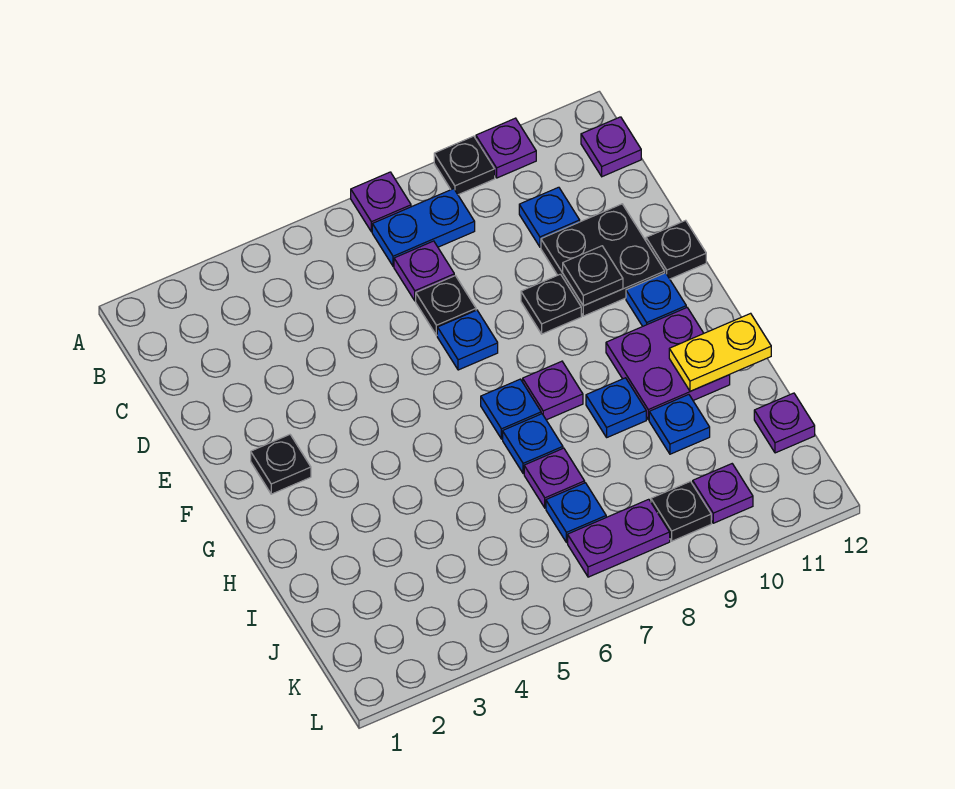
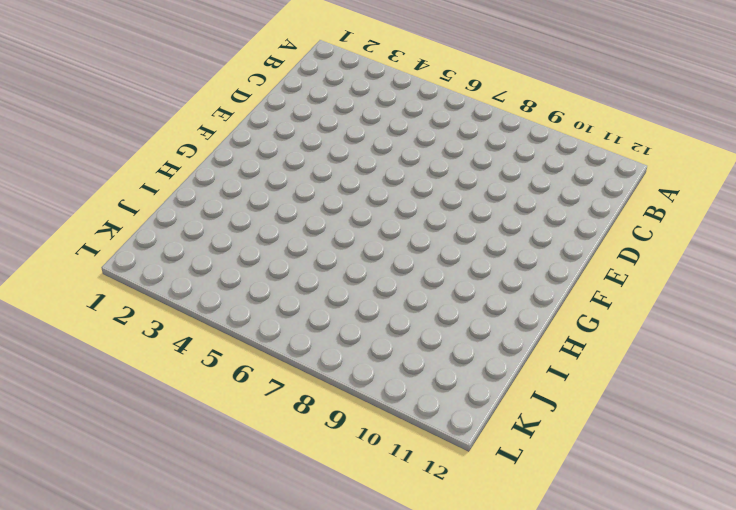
none -> purple plate A7 level 1
none -> black plate A9 level 1
none -> purple plate A10 level 1

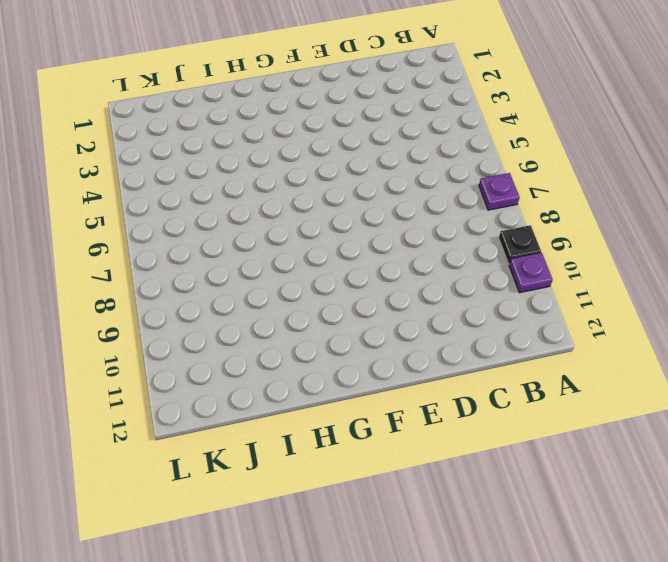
none -> blue plate B7:B8 level 1
none -> purple plate B12 level 1
none -> purple plate C7 level 1

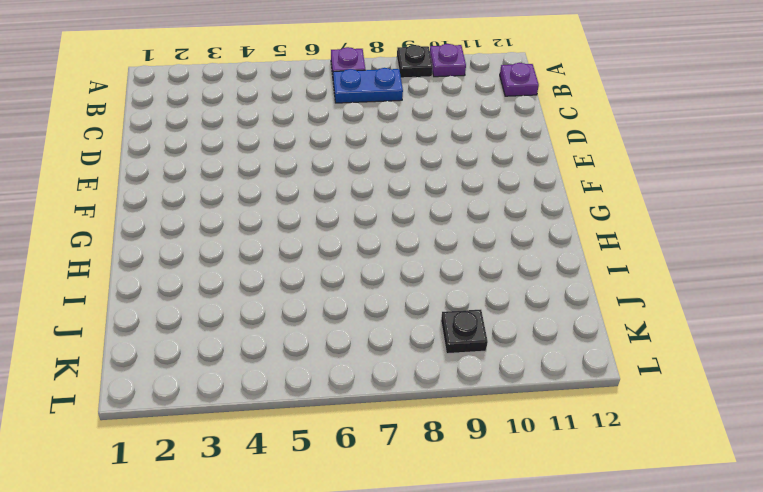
none -> purple plate C7 level 1
none -> blue plate C10 level 1
none -> black plate D7 level 1

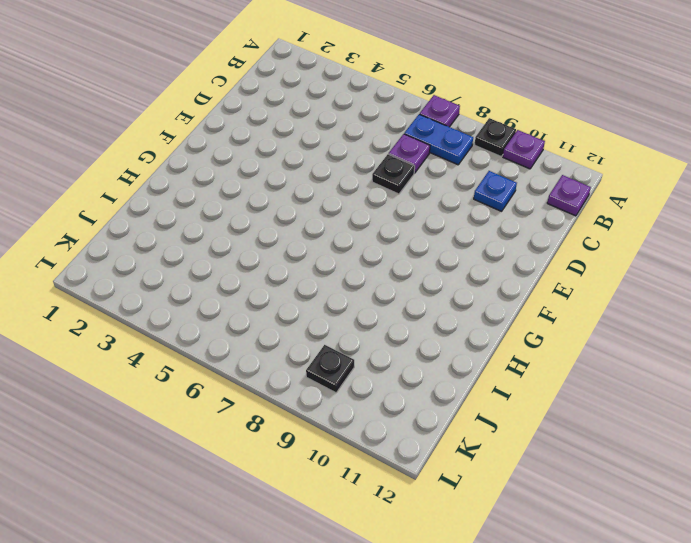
none -> black plate D10:E11 level 1
none -> blue plate E7 level 1
none -> black plate E9 level 1

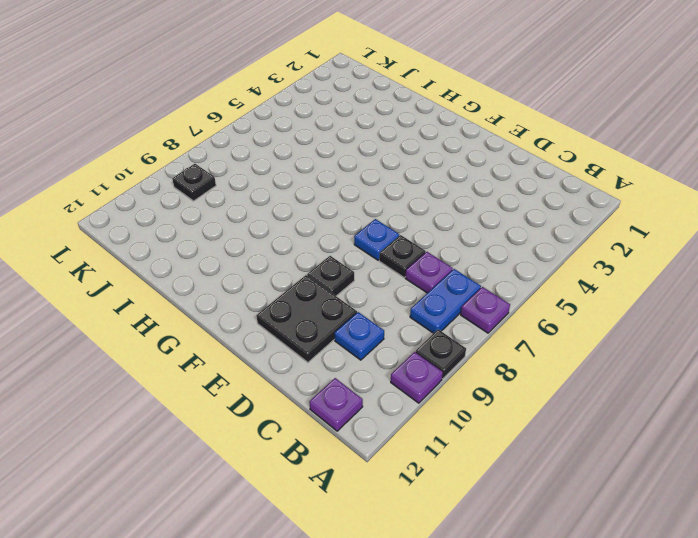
none -> black plate E12 level 1
none -> black plate F2 level 1
none -> blue plate F11 level 1

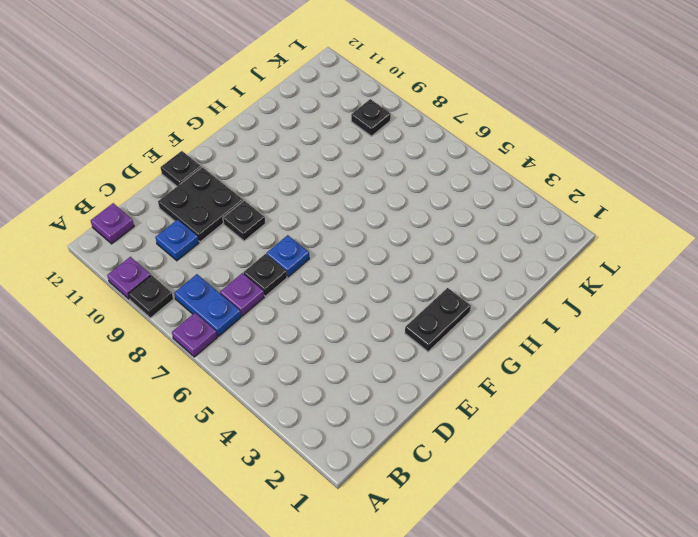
black plate F2:G2 level 1 -> black plate F2 level 1
none -> blue plate F11 level 1
none -> blue plate G7 level 1
none -> purple plate G8 level 1

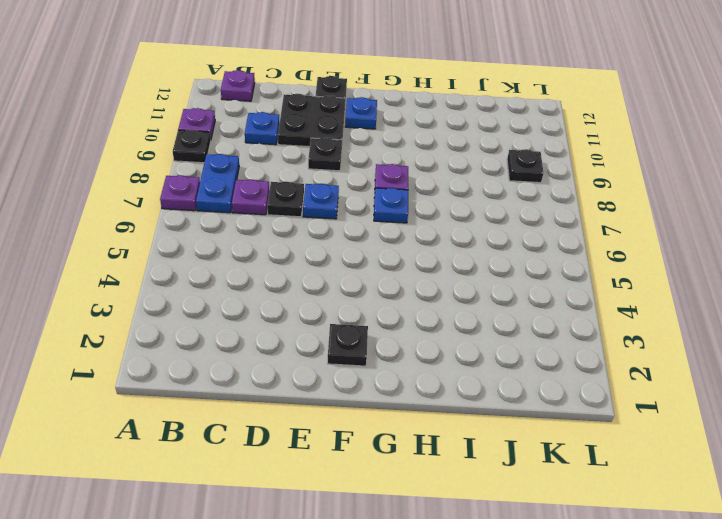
none -> purple plate G10:H11 level 1
none -> blue plate H7 level 1
none -> blue plate H9 level 1

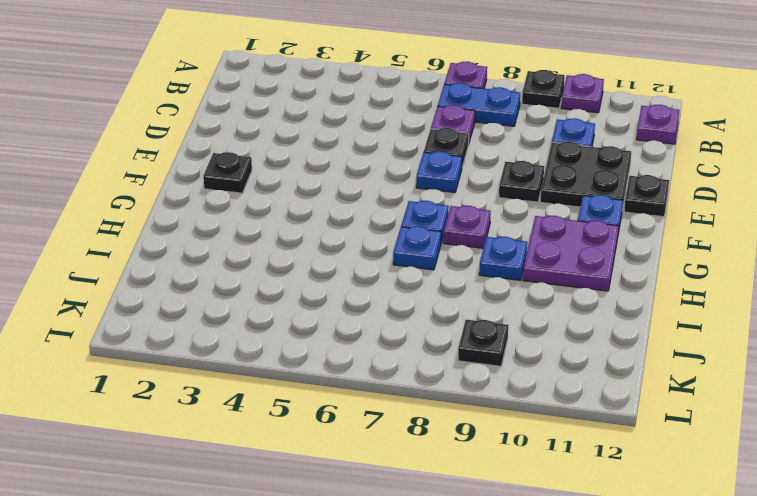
none -> purple plate I7 level 1
none -> blue plate I10 level 1
none -> blue plate J7 level 1

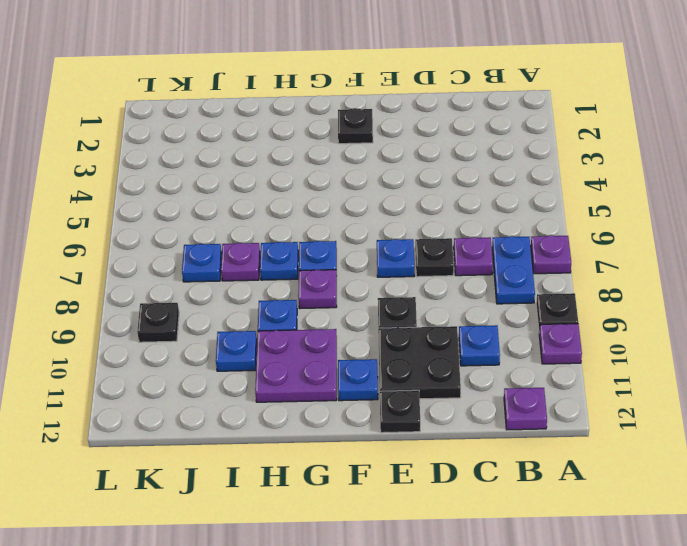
none -> purple plate J12 level 1
none -> purple plate K7:K8 level 1
none -> purple plate K10 level 1

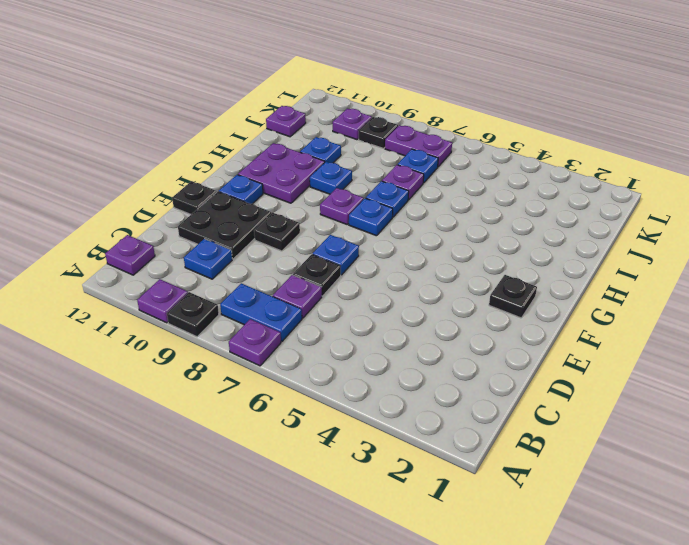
none -> black plate E10 level 2
none -> yellow plate H11:H12 level 2

